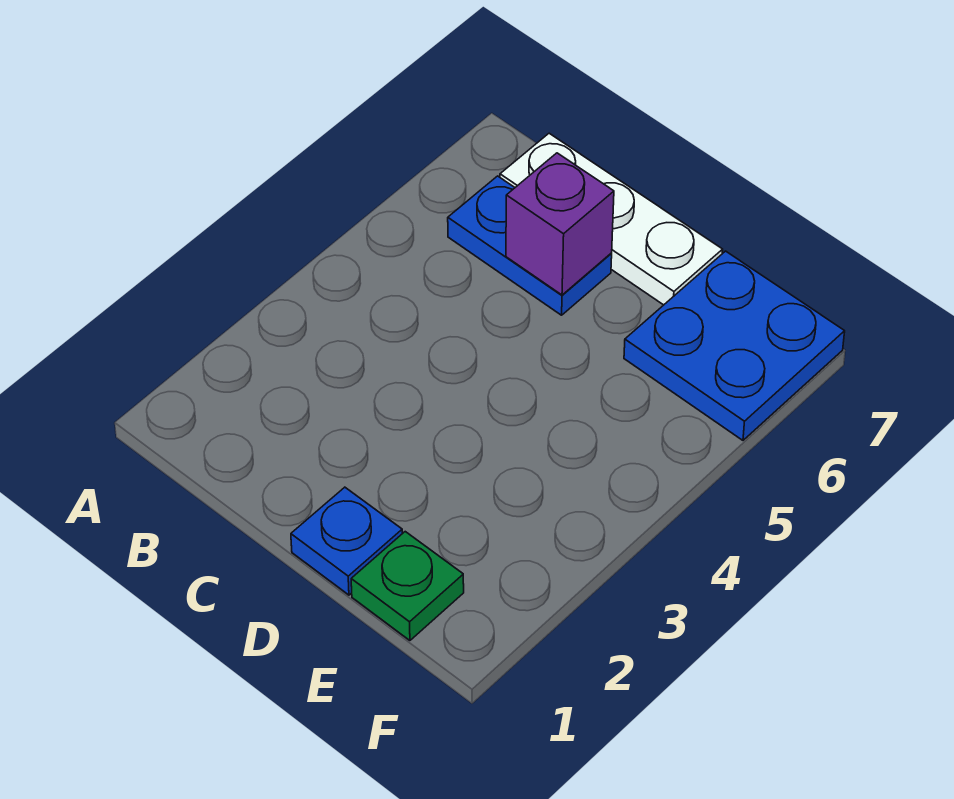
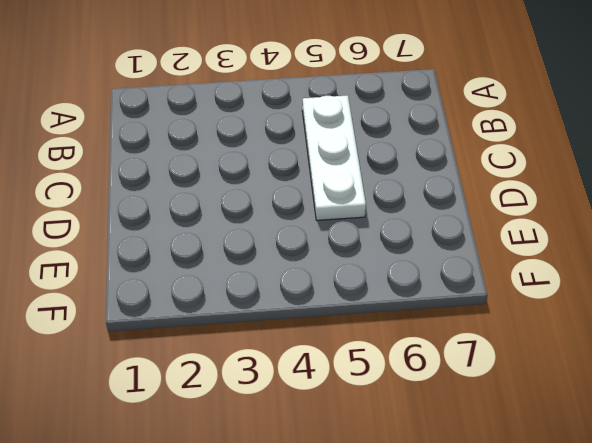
white plate B5:D5 level 1 -> white plate B7:D7 level 1
none -> blue plate B6:C6 level 1
none -> blue plate D1 level 1

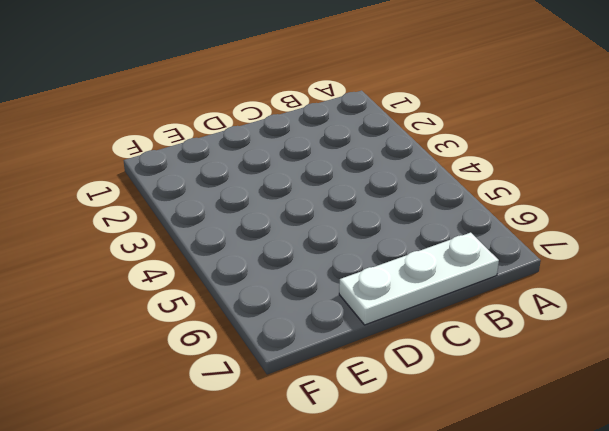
none -> blue plate B6:C6 level 1
none -> blue plate D1 level 1

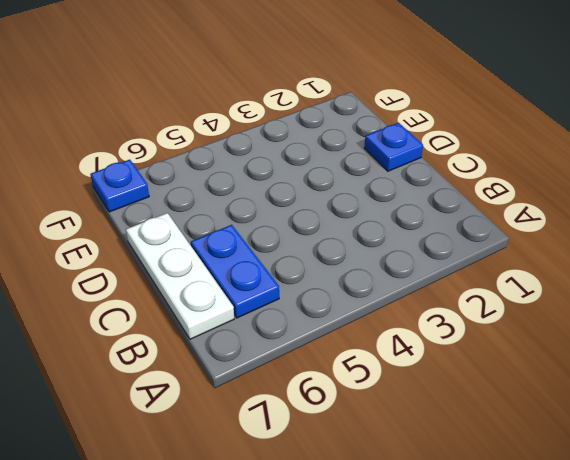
blue plate F7 level 1 -> blue plate E6:F7 level 1
none -> green plate E1 level 1
none -> purple brick C6 level 2

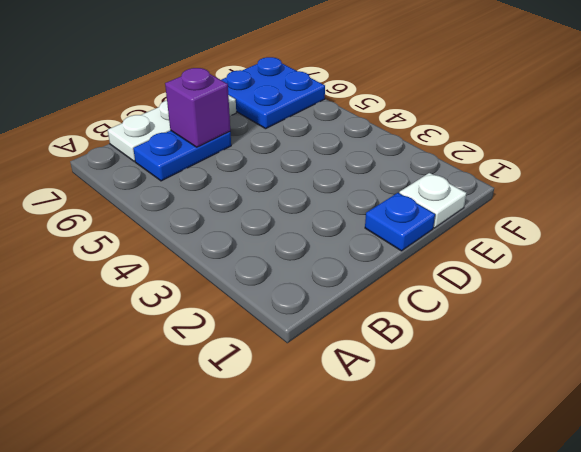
white plate E1 level 1 -> green plate E1 level 1

